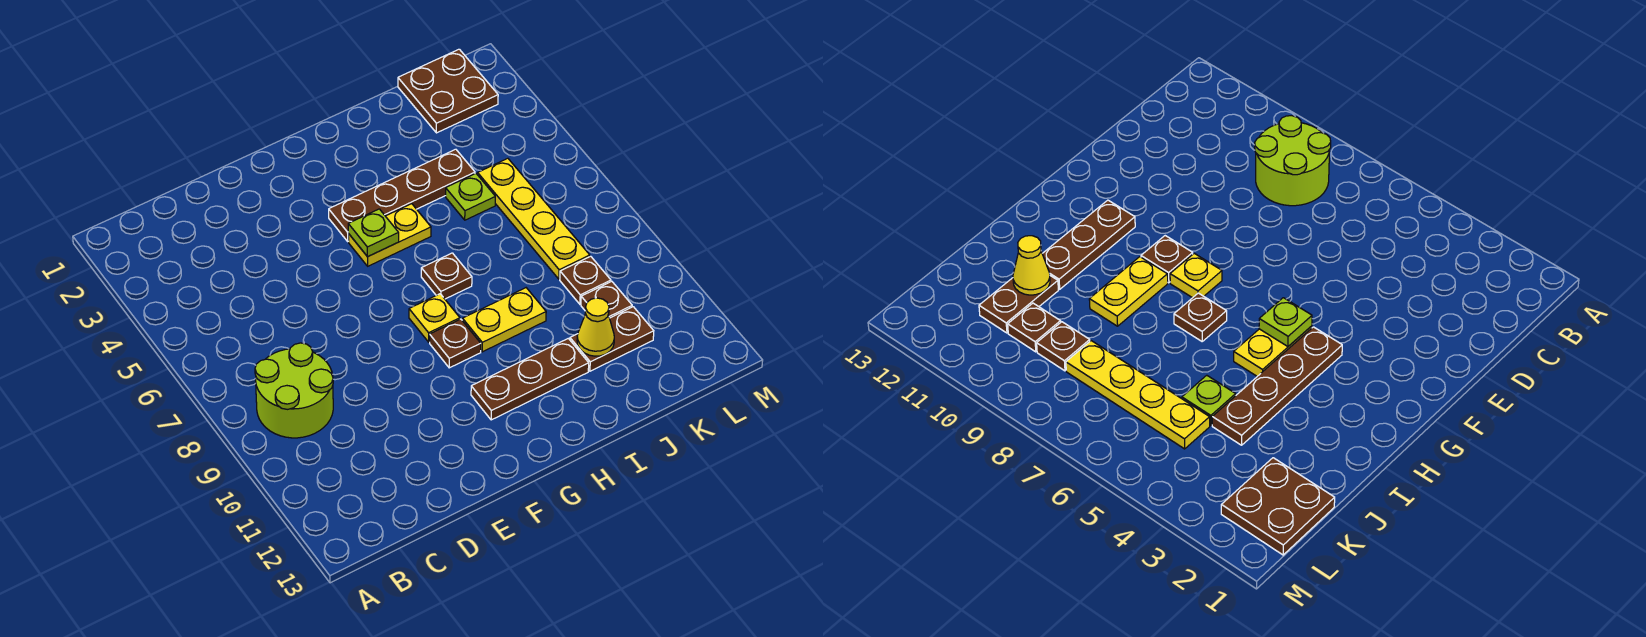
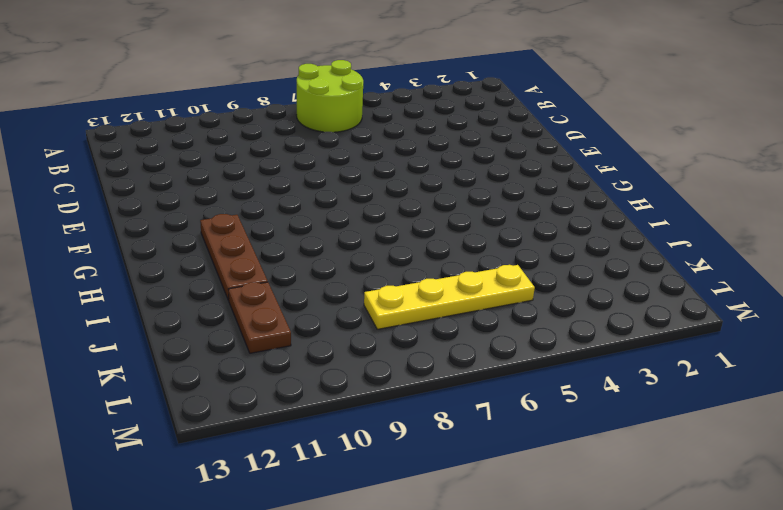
lime round brick A6:B7 level 1 -> lime round brick B8:C9 level 1
none -> brown plate G4:J4 level 1
none -> yellow plate G5:H5 level 1
none -> yellow plate G8 level 1

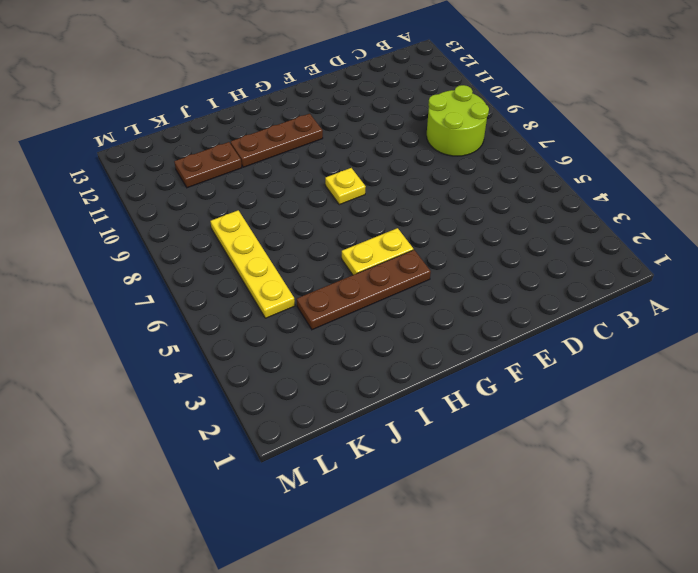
none -> brown plate G9 level 1
none -> brown plate H7 level 1
none -> yellow plate H9:I9 level 1

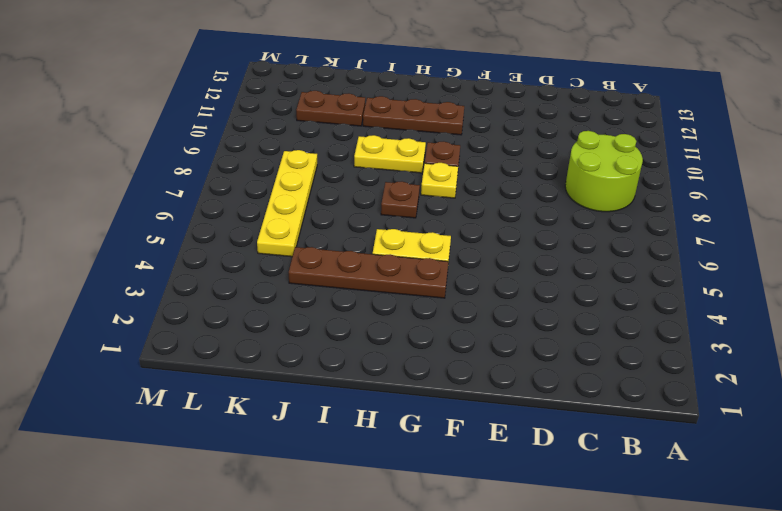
none -> lime plate J5 level 1
none -> brown plate K1:L2 level 1
none -> brown plate K9 level 1

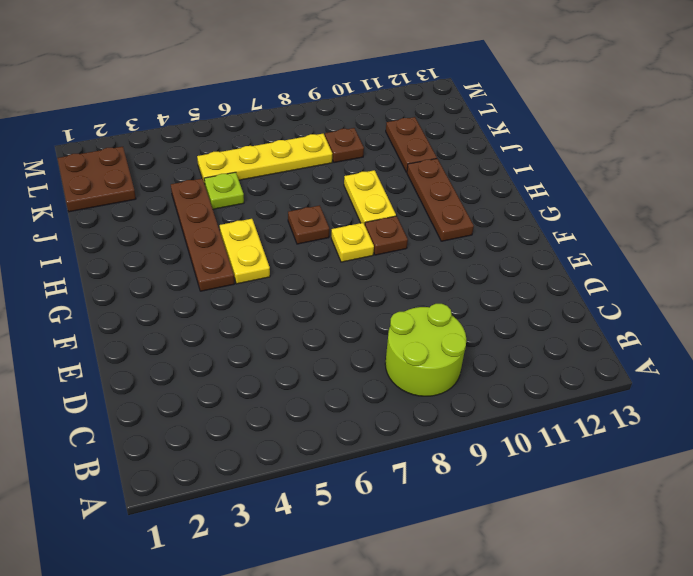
none -> brown plate K10 level 1
none -> lime plate G5 level 2
none -> yellow cone J11 level 2

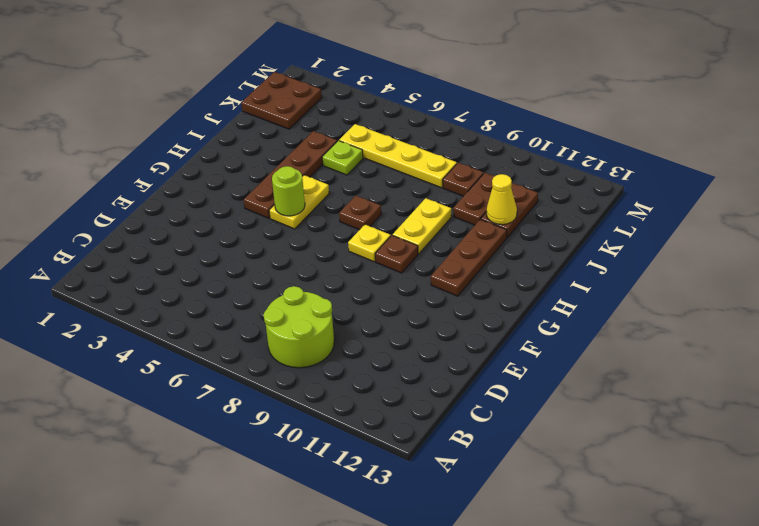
lime round brick G5 level 2 -> lime plate G5 level 2
brown plate J10:K10 level 1 -> brown plate K10 level 1

